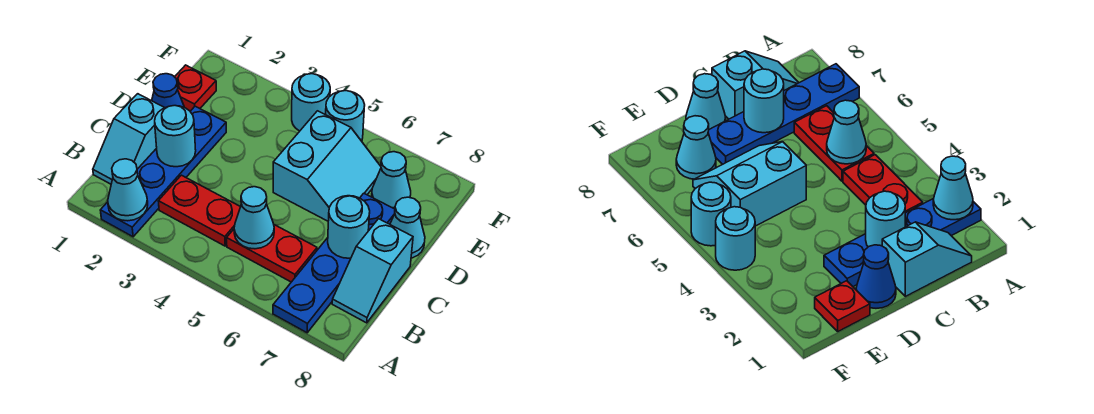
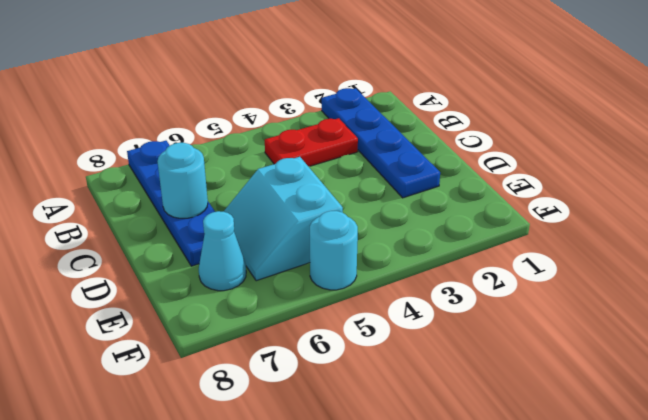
none -> cyan slope B1:C1 level 1 top C
none -> red plate B5:B6 level 1
none -> cyan slope B8:C8 level 1 top C

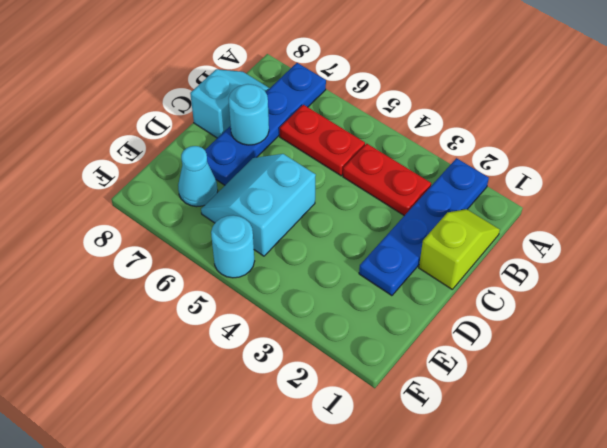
lime slope B1:C1 level 1 top C -> cyan slope B1:C1 level 1 top C
none -> blue cone D1 level 1
none -> cyan cone D8 level 1
none -> red plate E1 level 1

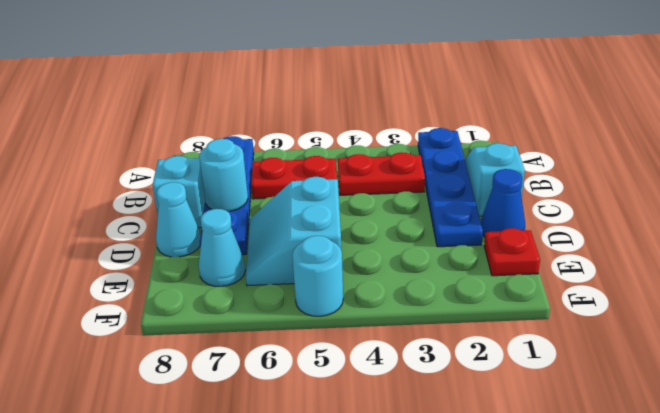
none -> cyan round brick F4 level 1
none -> cyan cone A2 level 2
none -> cyan cone B5 level 2

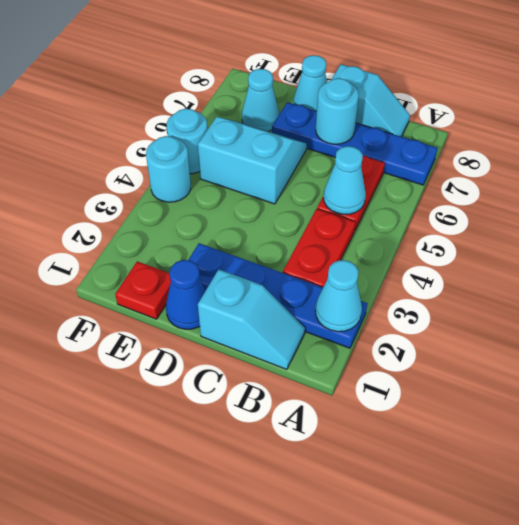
none -> cyan round brick C2 level 2

